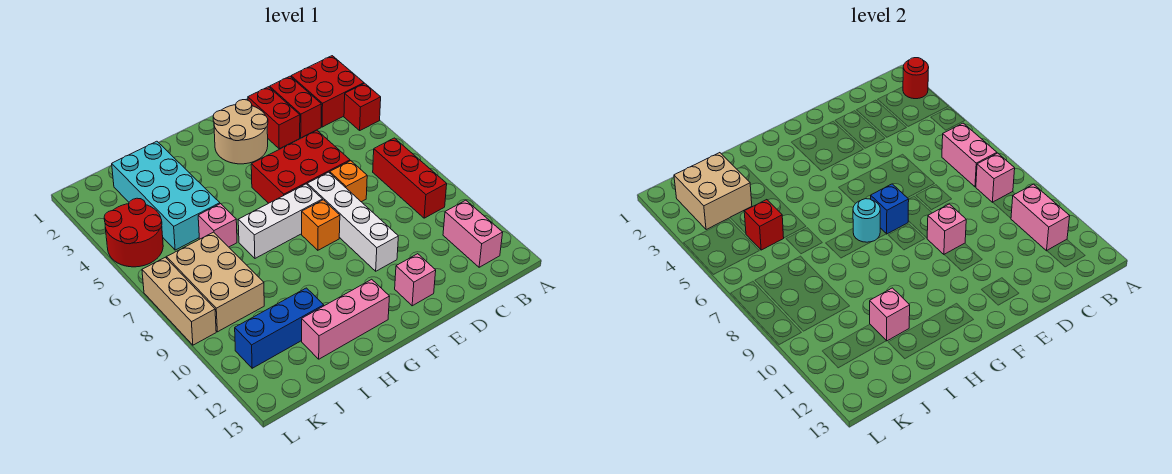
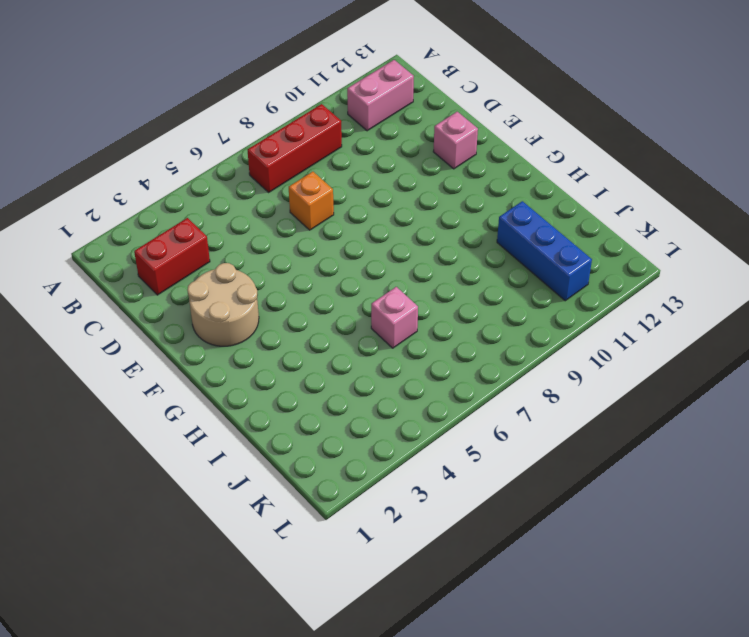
none -> red brick A2:B3 level 1
none -> red brick A4 level 1
none -> red brick D2:D3 level 1
none -> red brick D5:F6 level 1

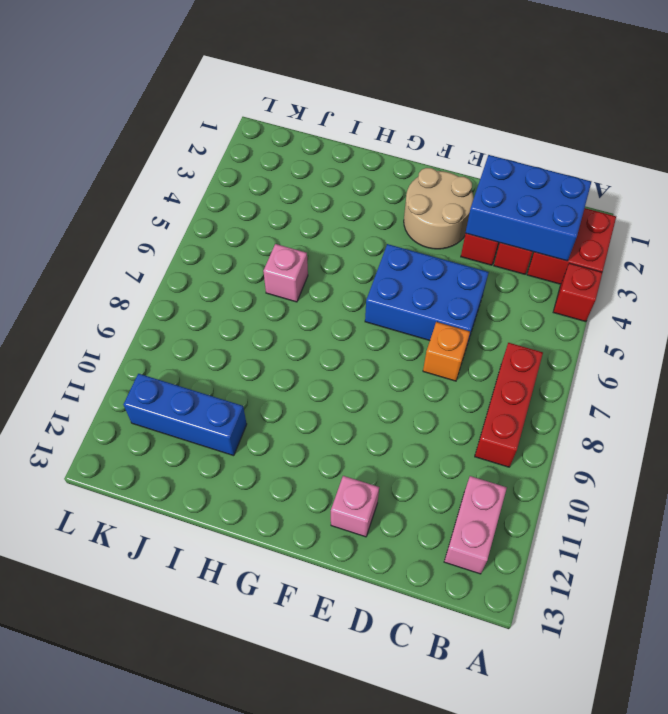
blue brick B2:D3 level 2 -> none
blue brick D5:F6 level 1 -> red brick D5:F6 level 1
none -> white brick E7:E10 level 1
none -> white brick F7:H7 level 1
none -> orange brick F8 level 1
none -> pink brick G12:I12 level 1

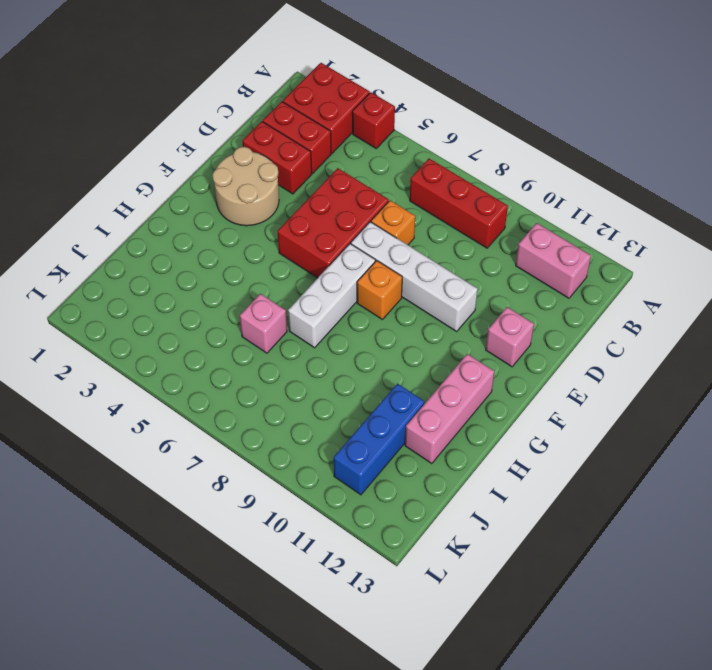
none -> cyan brick I2:J5 level 1
none -> tan brick J7:K9 level 1
none -> red round brick K4:L5 level 1
none -> tan brick L7:L9 level 1

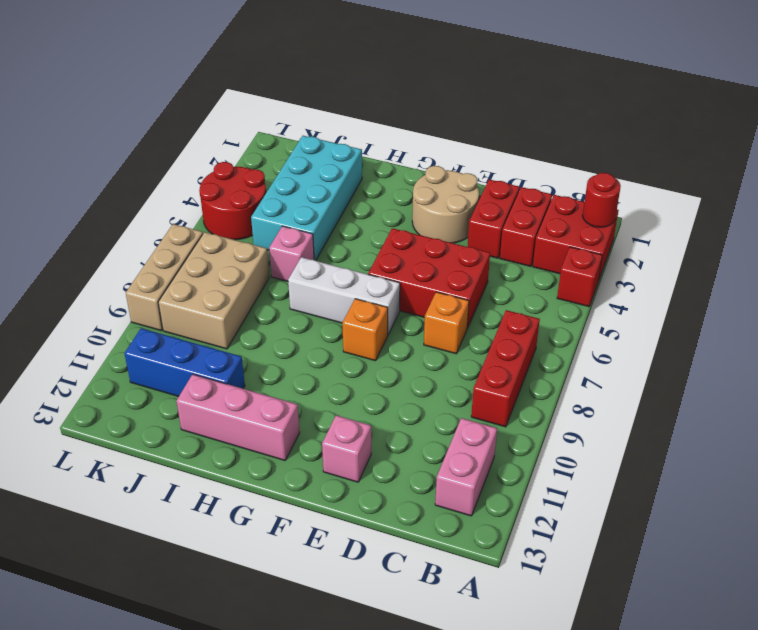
none -> white brick E7:E10 level 1
none -> pink brick B6:B7 level 2
none -> pink brick B8 level 2
none -> pink brick B10:B11 level 2

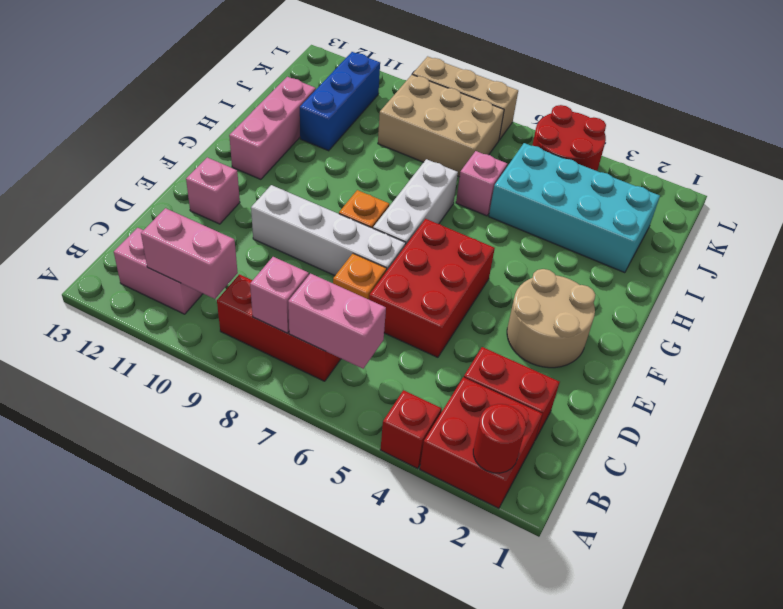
none -> red brick D2:D3 level 1
none -> pink brick E9 level 2
none -> blue brick F7 level 2
none -> cyan round brick G7 level 2

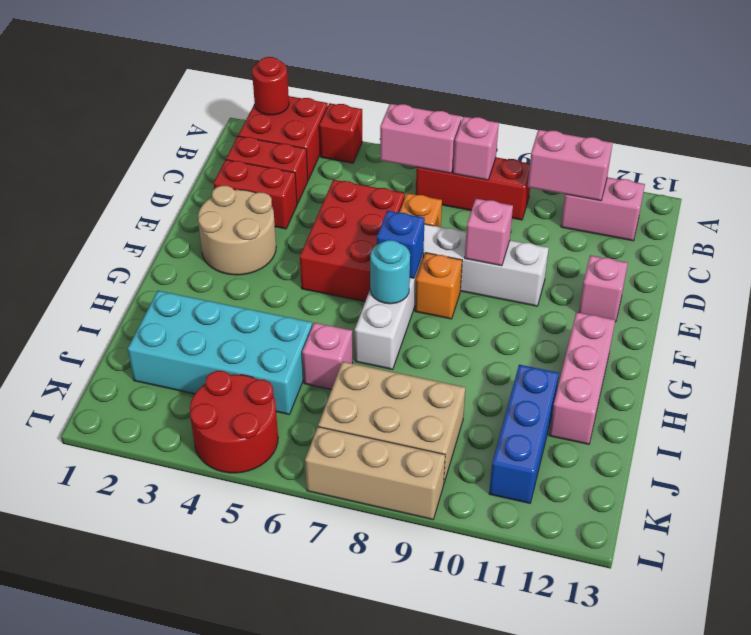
none -> pink brick I11 level 2
none -> tan brick J2:K3 level 2
none -> red brick J5 level 2

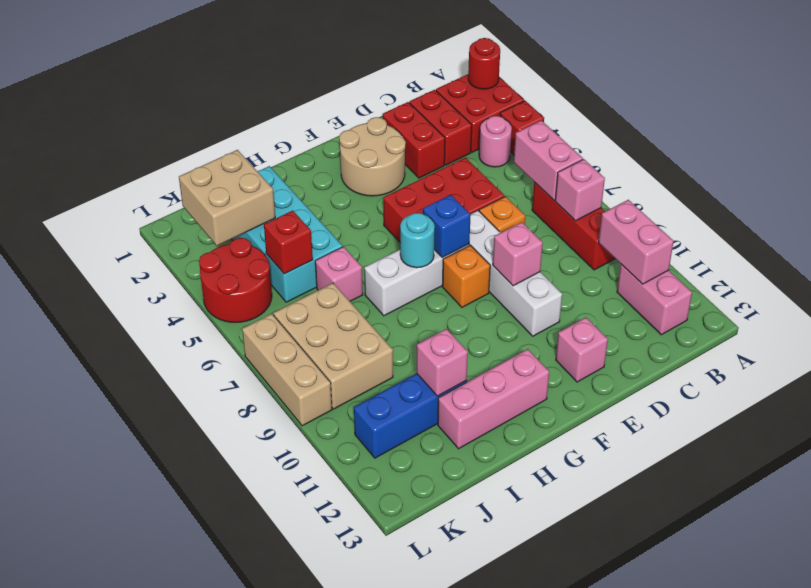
pink round brick B4 level 1 -> none

